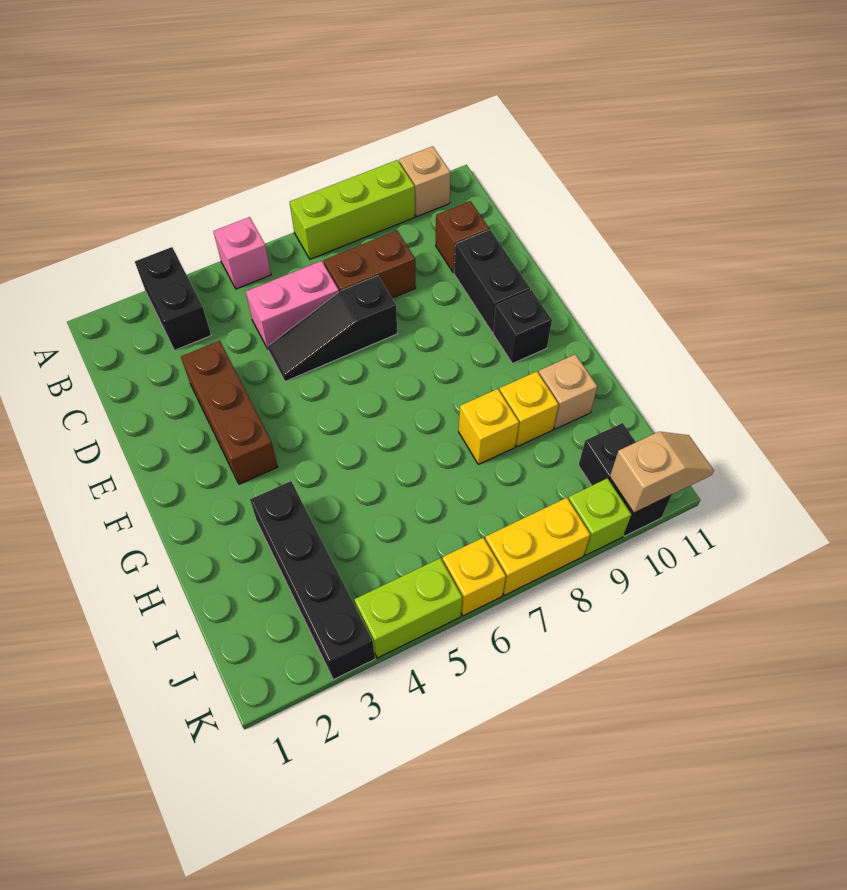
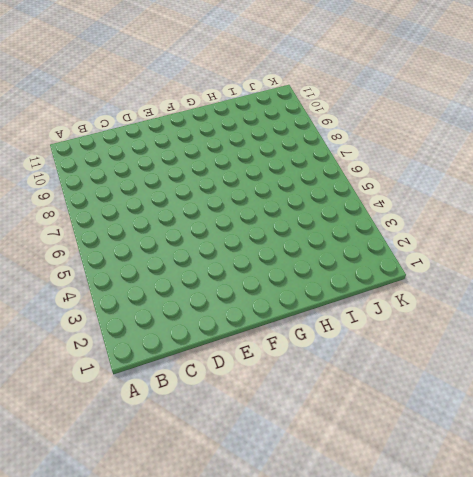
none -> black brick A3:B3 level 1
none -> pink brick A5 level 1
none -> lime brick A7:A9 level 1

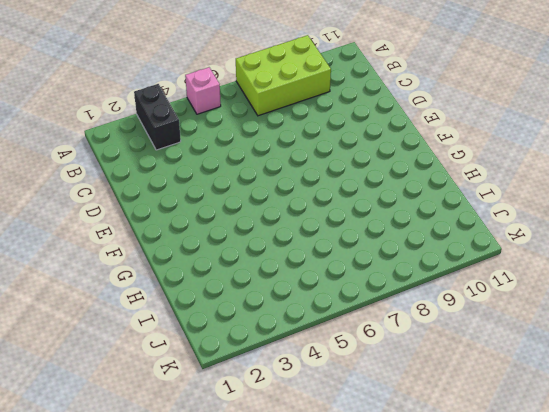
lime brick A7:B9 level 1 -> lime brick A7:A9 level 1
none -> tan brick A10 level 1
none -> pink brick C5:C6 level 1
none -> brown brick C7:C8 level 1

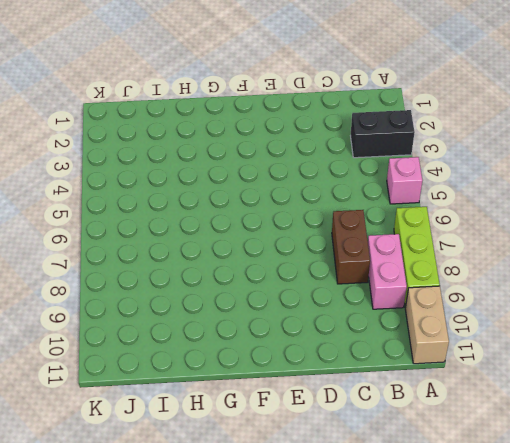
tan brick A10:A11 level 1 -> tan brick A10 level 1
pink brick B8:B9 level 1 -> pink brick C5:C6 level 1
none -> brown brick C10 level 1
none -> brown brick D3:F3 level 1
none -> black slope D5:D7 level 1 top 7

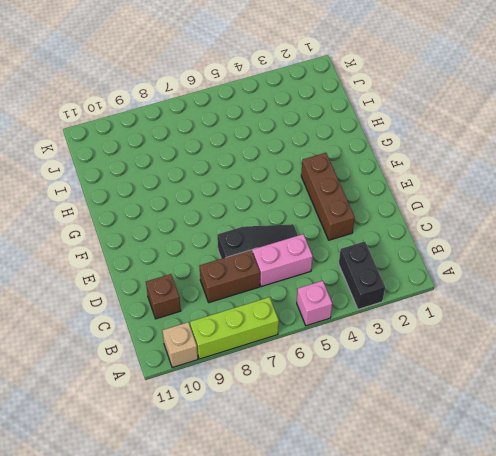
none -> black brick D10:E10 level 1
none -> black brick F10 level 1
none -> black brick H3:K3 level 1

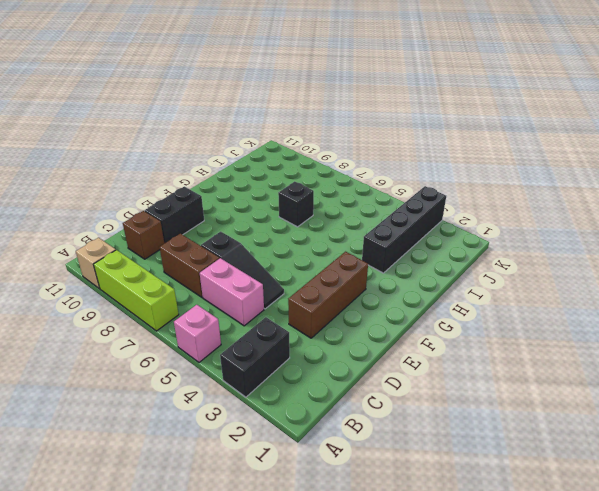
black brick H7 level 1 -> black brick F10 level 1
none -> yellow brick H8 level 1
none -> yellow brick H9 level 1
none -> tan brick H10 level 1

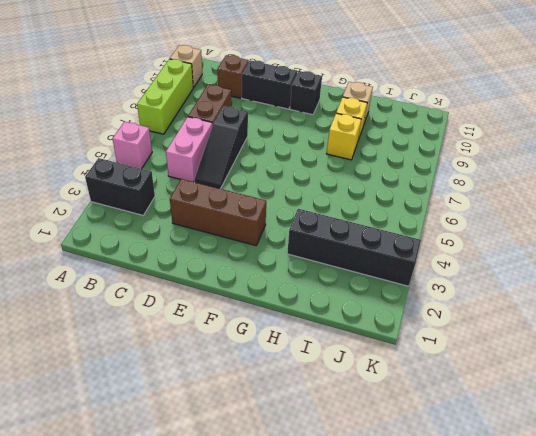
none -> black brick J10:K10 level 1
none -> lime brick K4:K5 level 1
none -> yellow brick K6 level 1

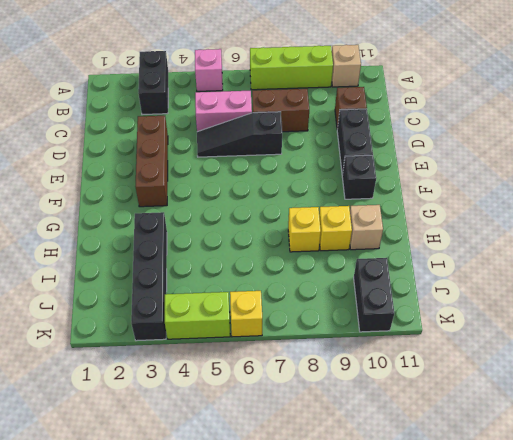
none -> yellow brick K7:K8 level 1
none -> lime brick K9 level 1
none -> tan slope K10:K11 level 2 top 10

